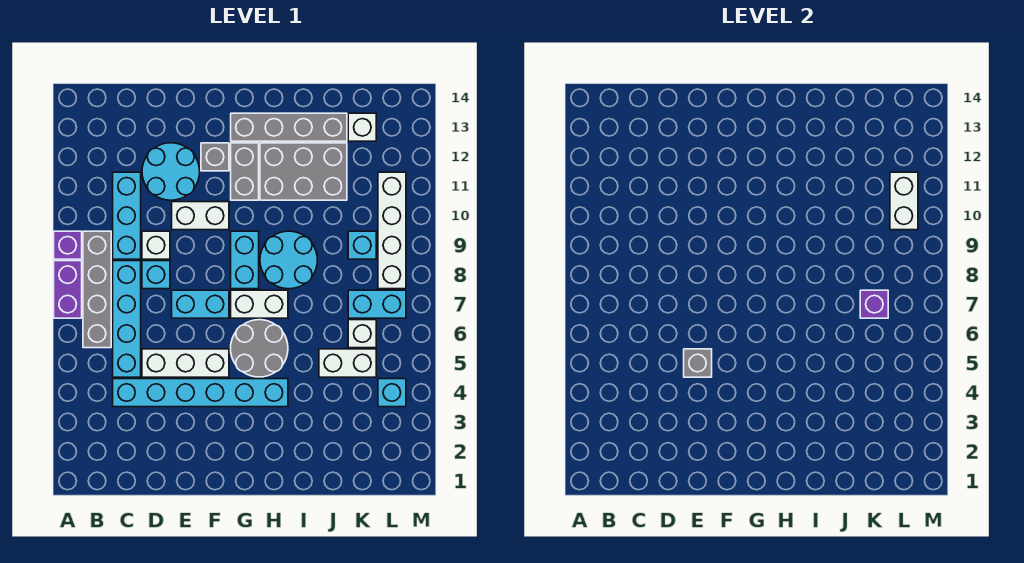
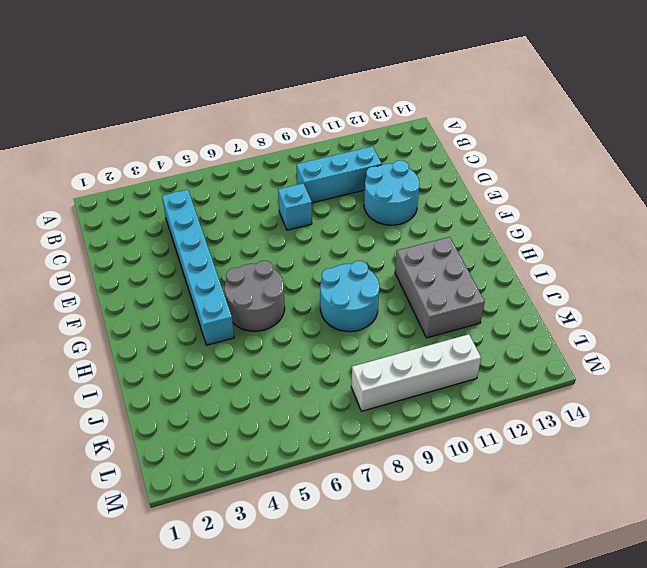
none -> purple brick A7:A8 level 1
none -> purple brick A9 level 1
none -> grey brick B6:B9 level 1
none -> cyan brick C5:C8 level 1

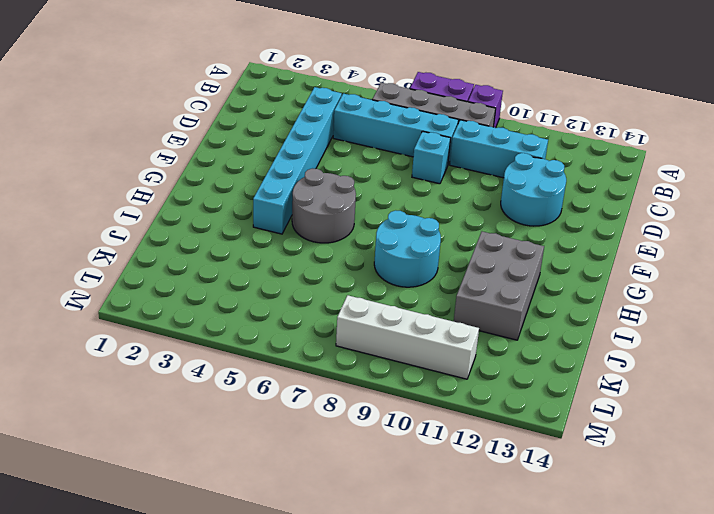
none -> white brick D5:F5 level 1
none -> white brick D9 level 1
none -> cyan brick E7:F7 level 1
none -> white brick E10:F10 level 1

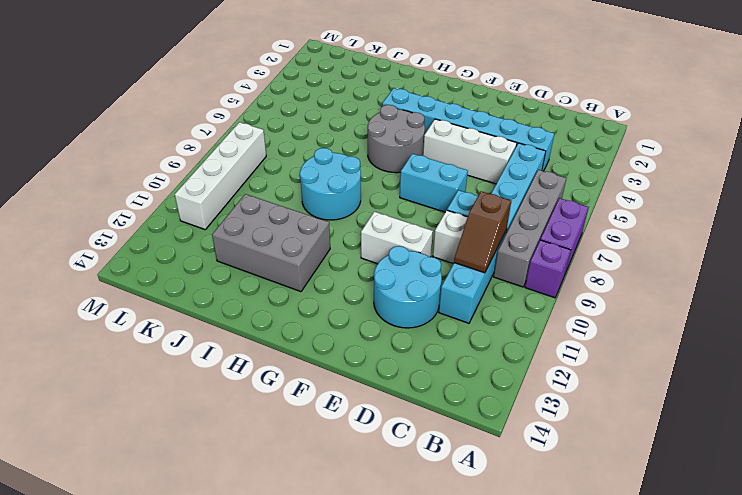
brown slope C9:C10 level 2 top 9 -> none
none -> grey brick F12 level 1
none -> white brick G7:H7 level 1
none -> cyan brick G8:G9 level 1
none -> grey brick G11:G12 level 1

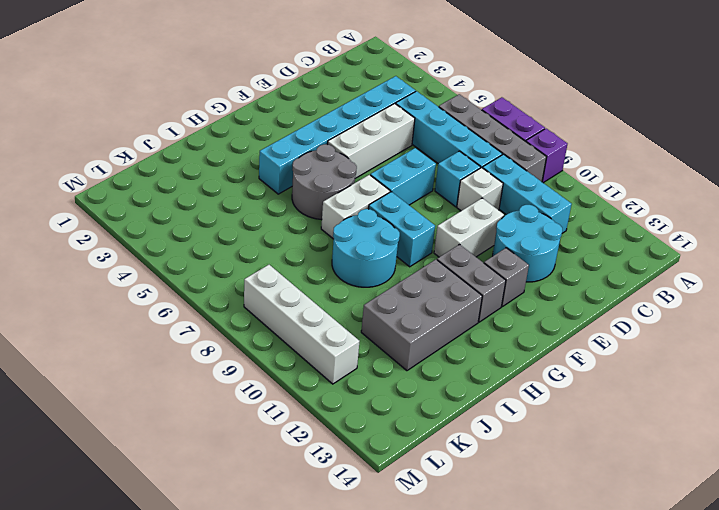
none -> grey brick G13:J13 level 1
none -> white brick J5:K5 level 1
none -> white brick K6 level 1
none -> cyan brick K7:L7 level 1

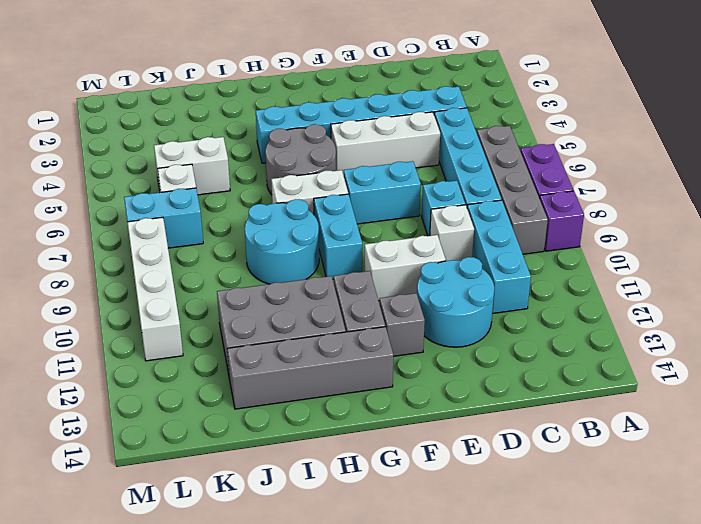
none -> cyan brick K9 level 1
none -> white brick K13 level 1
none -> cyan brick L4 level 1
none -> grey brick E5 level 2

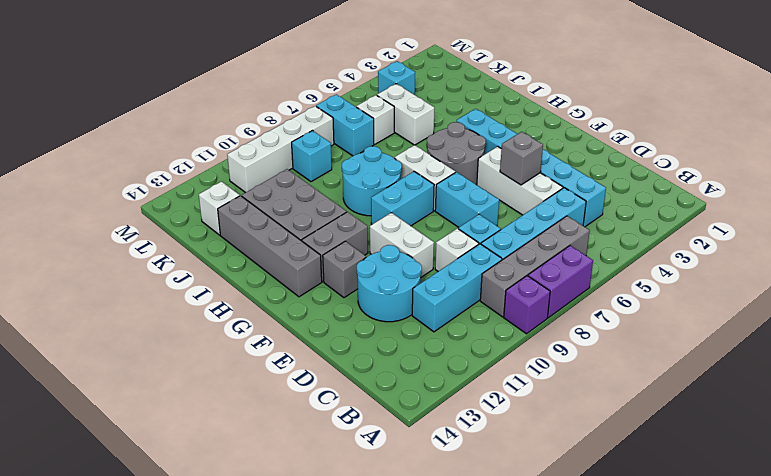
none -> purple brick K7 level 2
none -> white brick L10:L11 level 2

